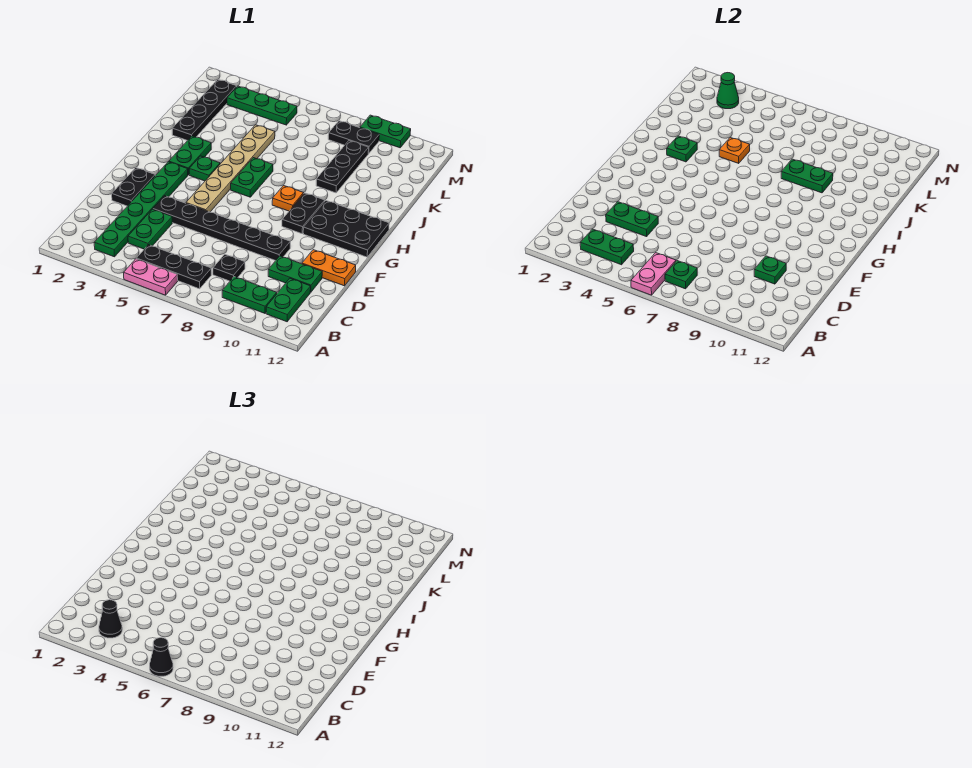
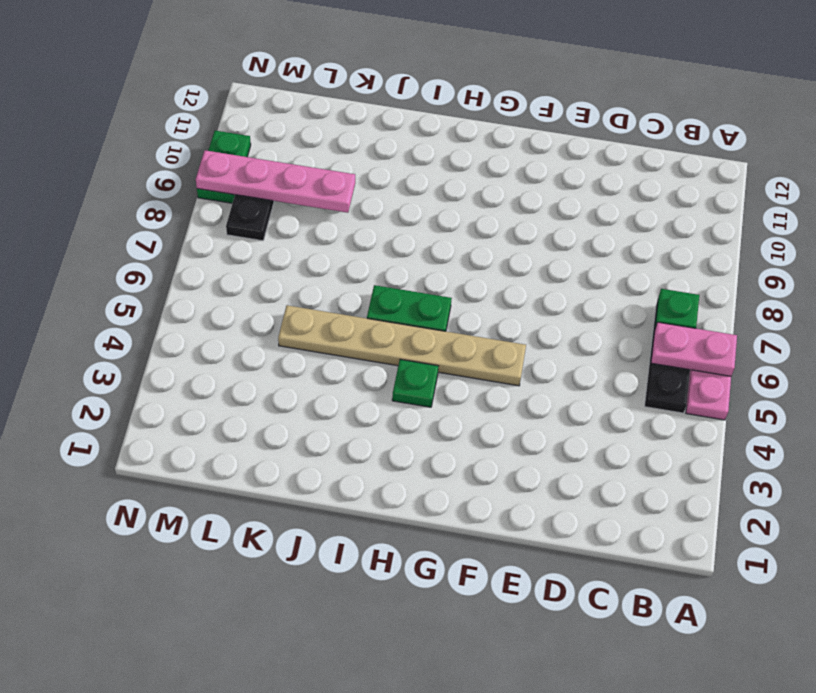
pink plate K9:N9 level 2 -> none
none -> green plate B3:G3 level 1
none -> green plate B9:B10 level 1
none -> green plate B11:C11 level 1
none -> green plate C4:D4 level 1

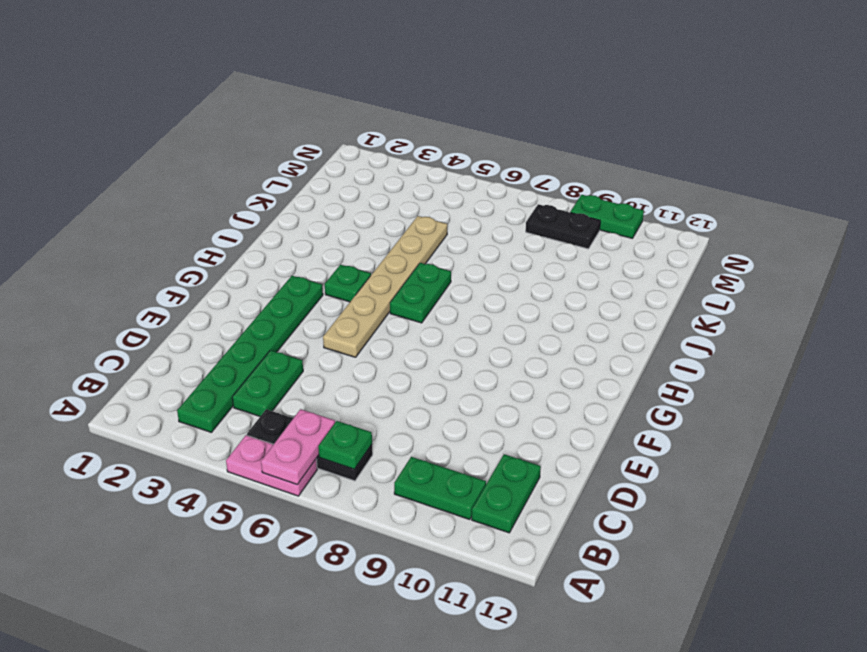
none -> black plate C8 level 1
none -> green plate D10:D11 level 1
none -> black plate E2:F2 level 1
none -> black plate E4:E9 level 1

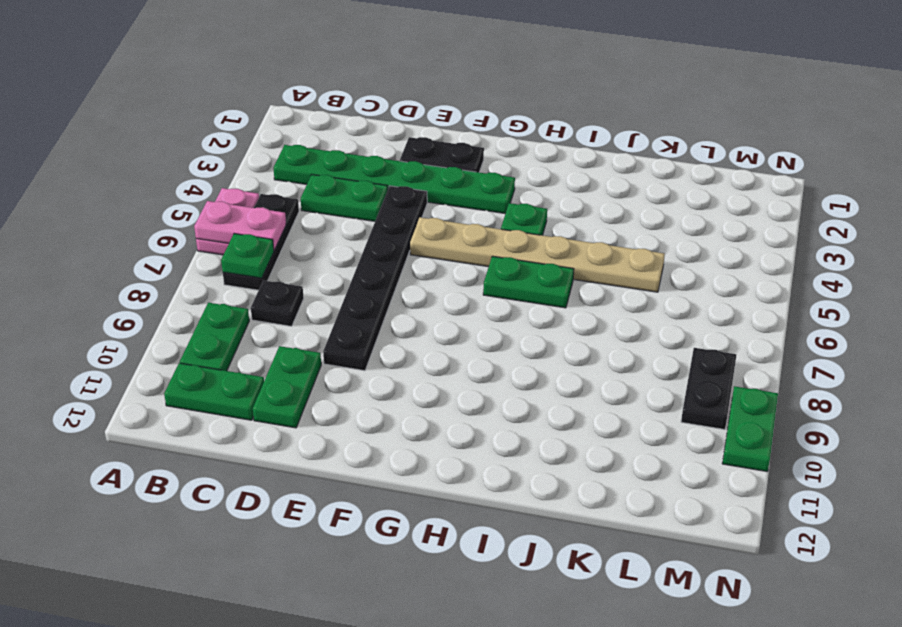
none -> orange plate E11:E12 level 1
none -> black plate G9:H9 level 1
none -> black plate G10:H12 level 1
none -> green plate H3:I3 level 1

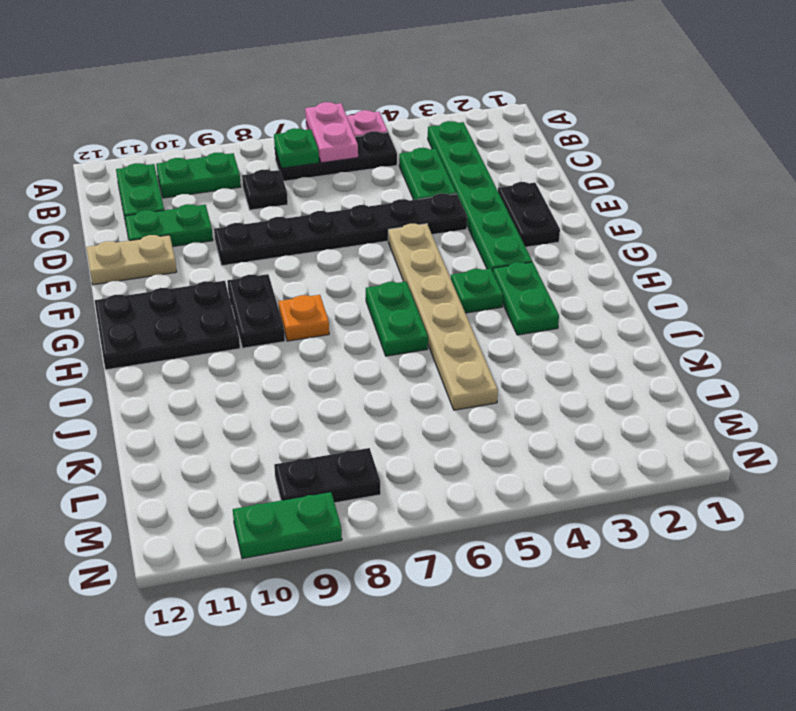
tan plate E11:E12 level 1 -> orange plate E11:E12 level 1
none -> black plate J2:M2 level 1
none -> black plate J9:L9 level 1
none -> green plate M3:M5 level 1
none -> green plate B3:B4 level 2

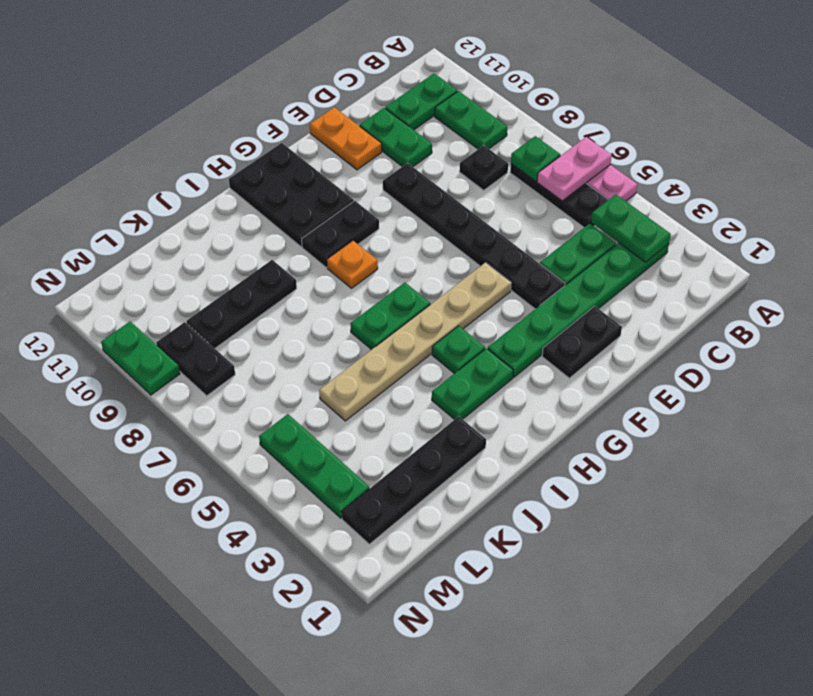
none -> green plate D3:D4 level 2
none -> green plate D10 level 2
none -> green plate I3 level 2
none -> orange plate J5 level 2

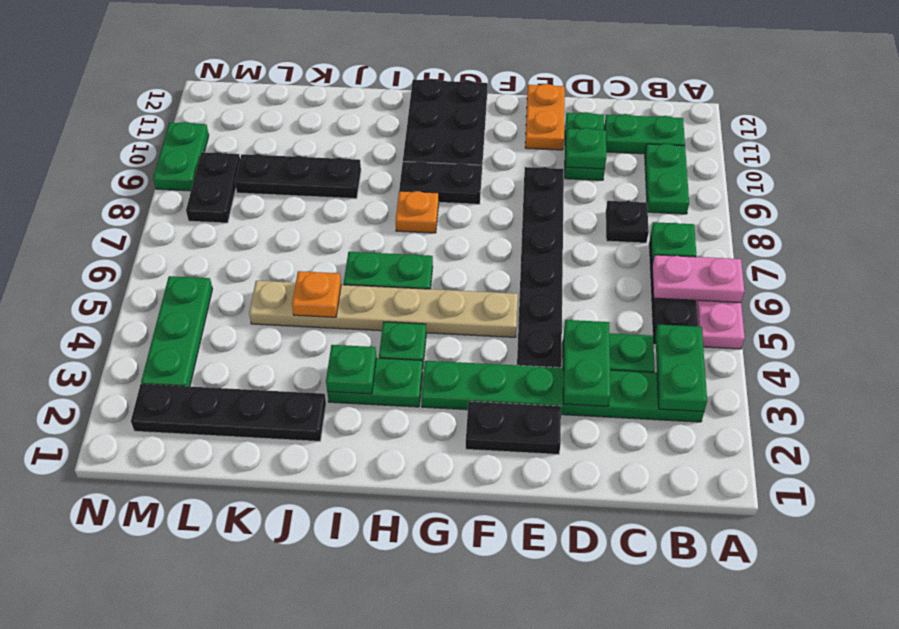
none -> green plate J8:J9 level 2
none -> green cone M3 level 2
none -> black cone A6 level 3
none -> black cone B3 level 3

